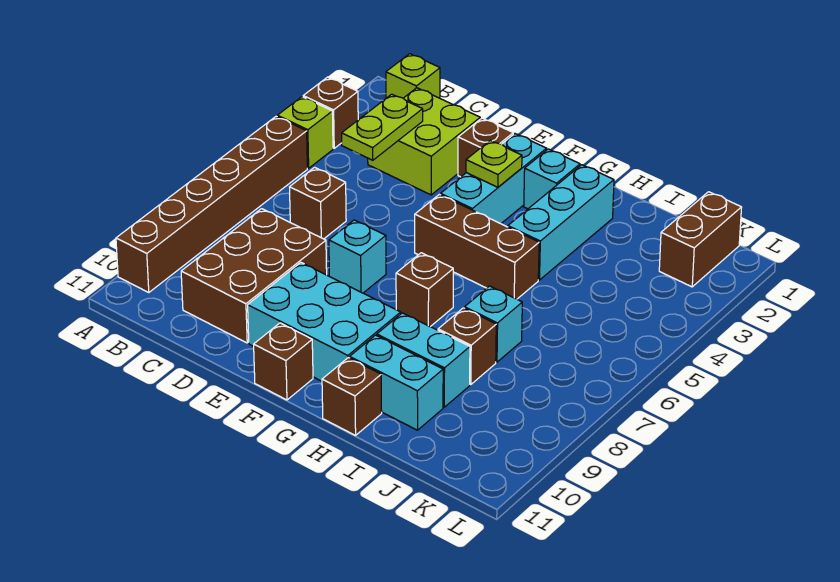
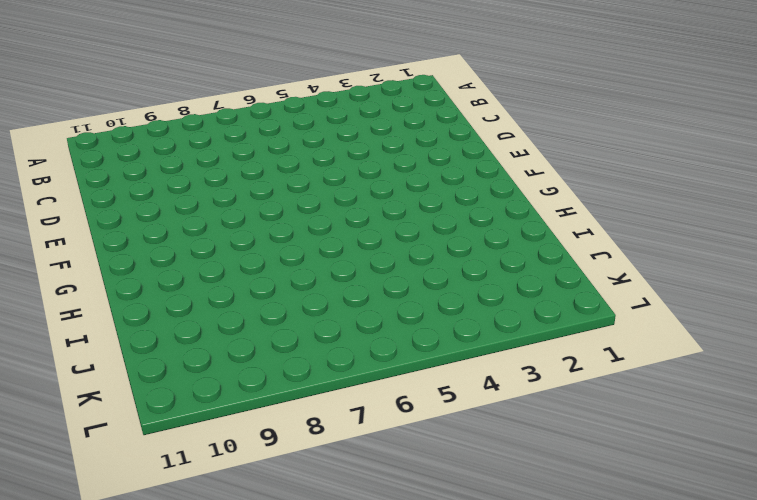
none -> brown brick A3 level 1
none -> lime brick A4 level 1
none -> brown brick A5:A10 level 1

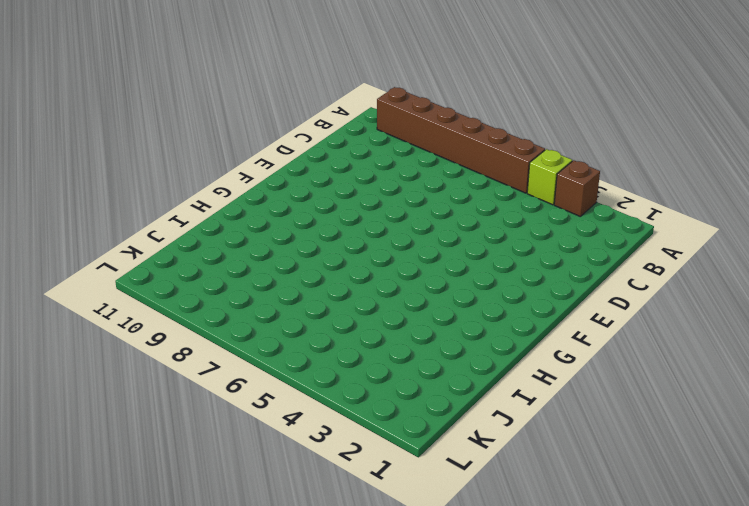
none -> lime brick B1 level 1
none -> lime brick C2:D3 level 1
none -> brown brick C6 level 1

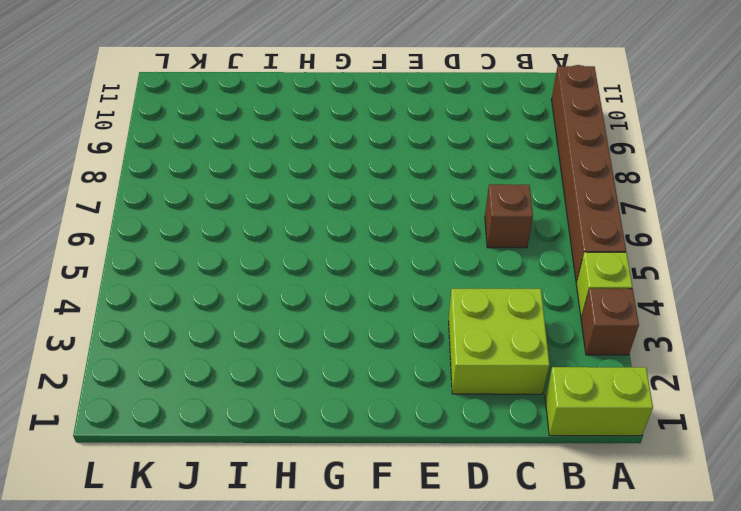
lime brick A1:B1 level 1 -> lime brick B1 level 1
none -> brown brick C8:D10 level 1
none -> brown brick E2 level 1
none -> cyan brick E7 level 1

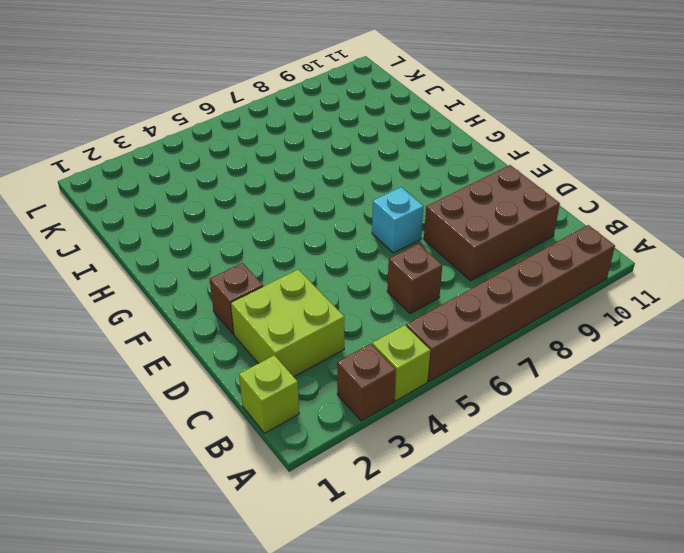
none -> cyan brick E9:G10 level 1
none -> cyan brick F2:F4 level 1
none -> brown brick F5:H5 level 1

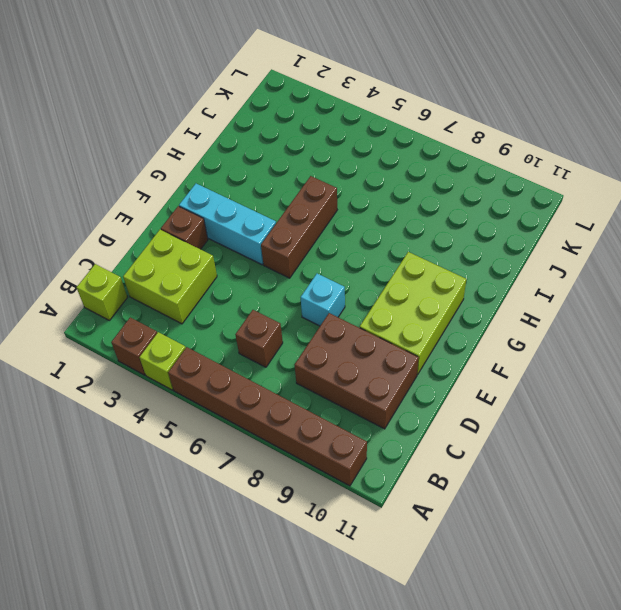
lime brick E9:G10 level 1 -> cyan brick E9:G10 level 1
none -> brown brick F11 level 1
none -> cyan brick G2 level 1
none -> brown brick G7 level 1

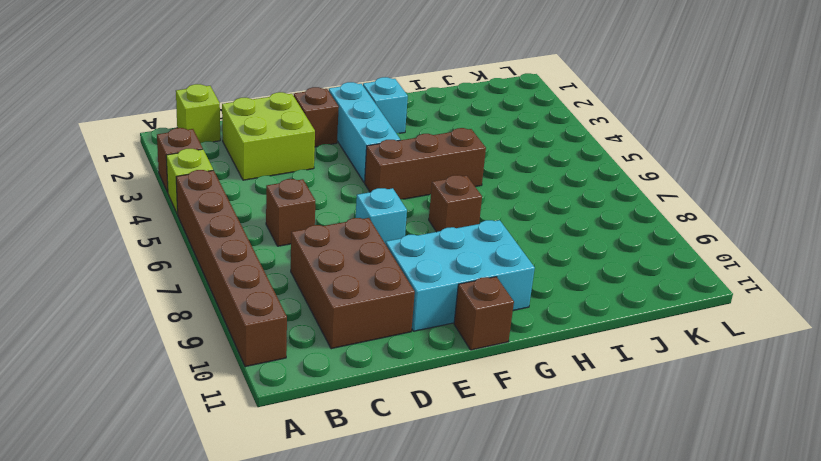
none -> cyan brick H2:H4 level 1
none -> cyan brick H9:I9 level 1
none -> cyan brick H10:I10 level 1

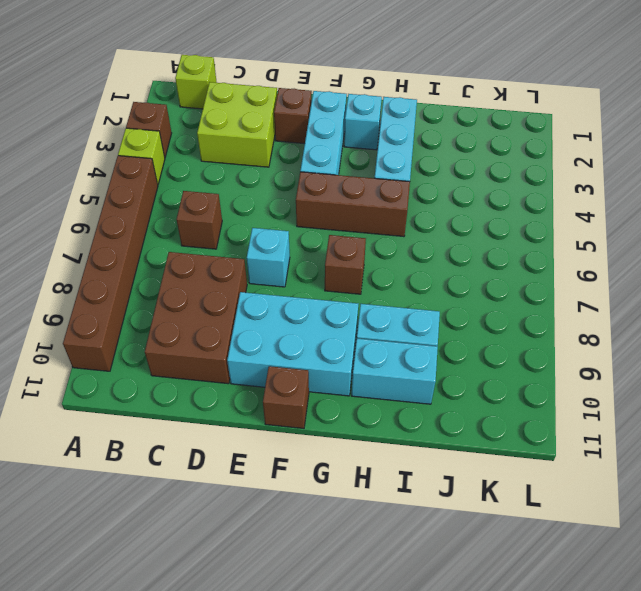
none -> brown brick H11 level 1
none -> cyan brick I7 level 1
none -> brown brick I8 level 1

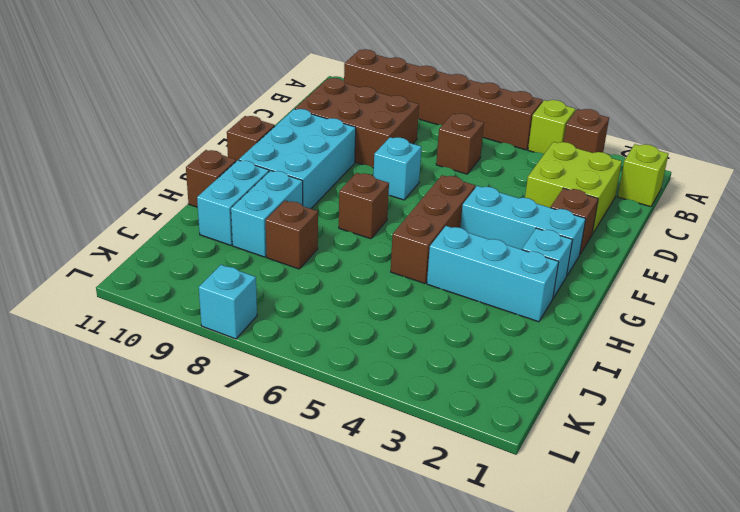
cyan brick L8 level 1 -> cyan brick I7 level 1
none -> brown brick K1:K2 level 1
none -> lime plate C3:C4 level 2
none -> lime plate F3 level 2

